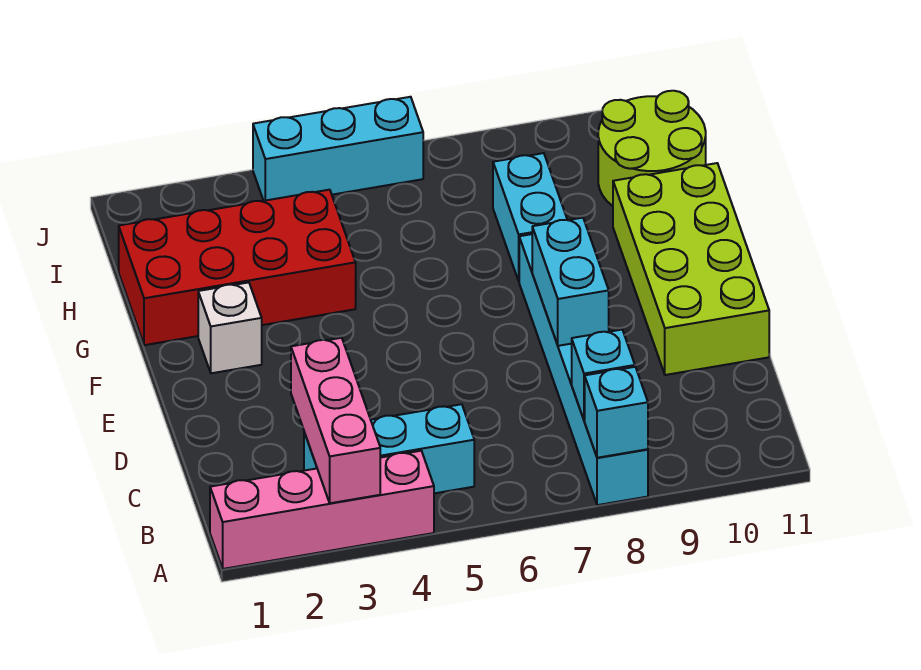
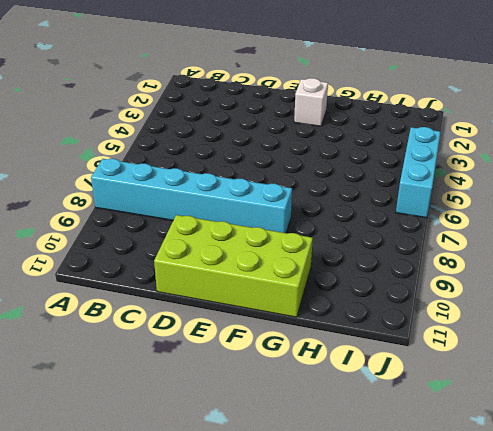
none -> pink brick A1:A4 level 1
none -> cyan brick B3:B5 level 1
none -> red brick G1:H4 level 1

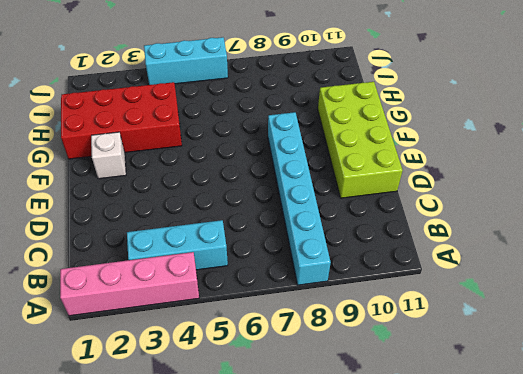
none -> cyan brick G8:H8 level 1
none -> lime round brick H10:I11 level 1
none -> pink brick A3:C3 level 2

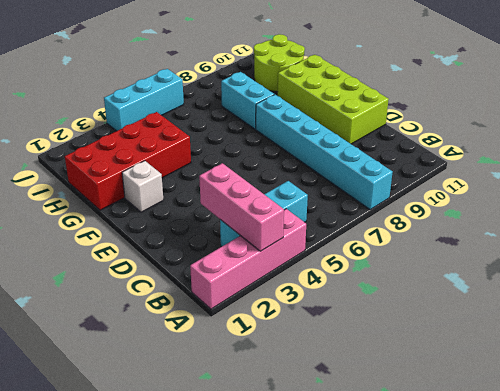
none -> cyan brick A8 level 2
none -> cyan brick B8 level 2
none -> cyan brick D8:E8 level 2

